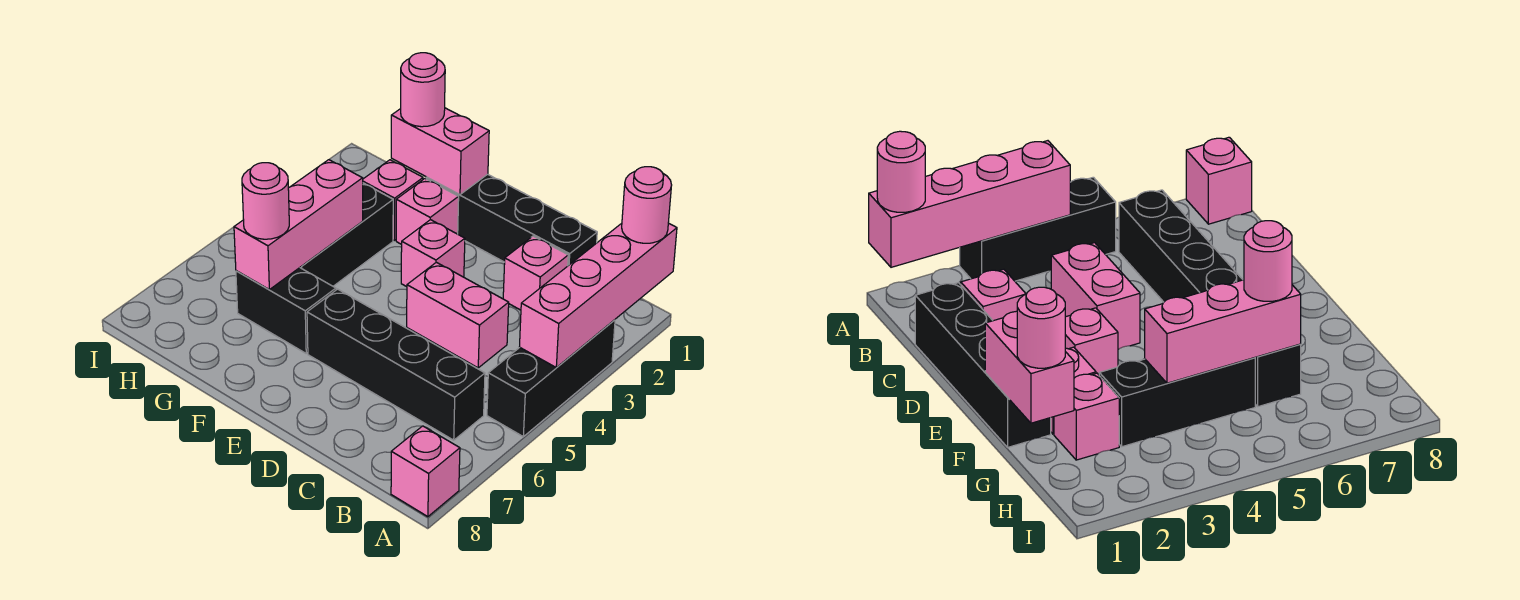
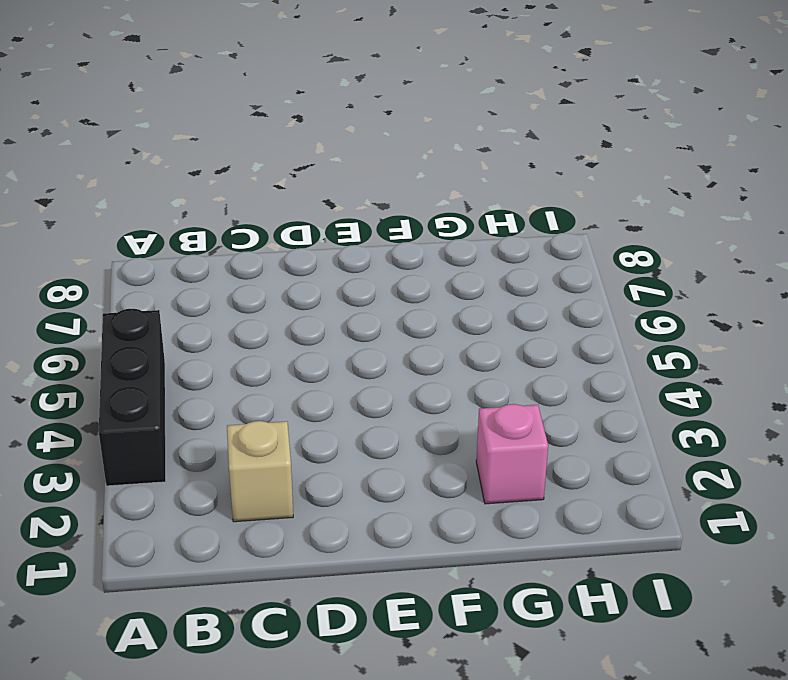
tan brick C2 level 1 -> pink brick C2 level 1
none -> pink brick A8 level 1
none -> black brick B6:E6 level 1
none -> black brick C1:F1 level 1

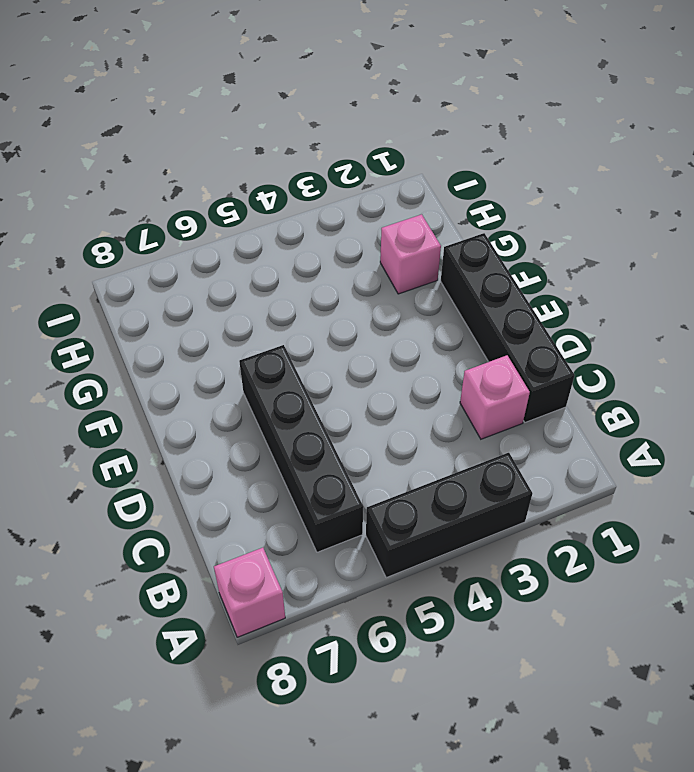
none -> pink brick C4:D4 level 1
none -> pink brick E3 level 1
none -> pink brick F2 level 1

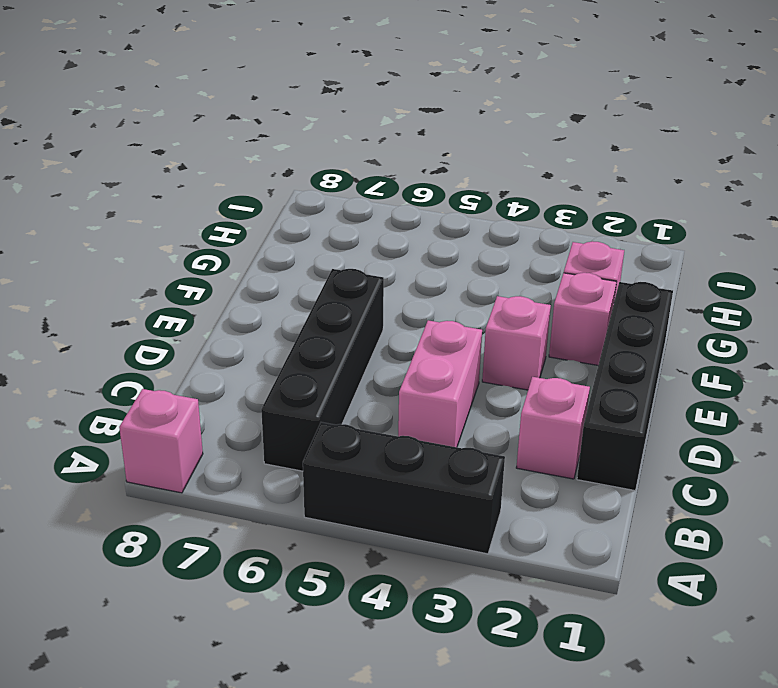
none -> black brick F6:G6 level 1
none -> black brick G3:G5 level 1
none -> pink brick A1:A4 level 2

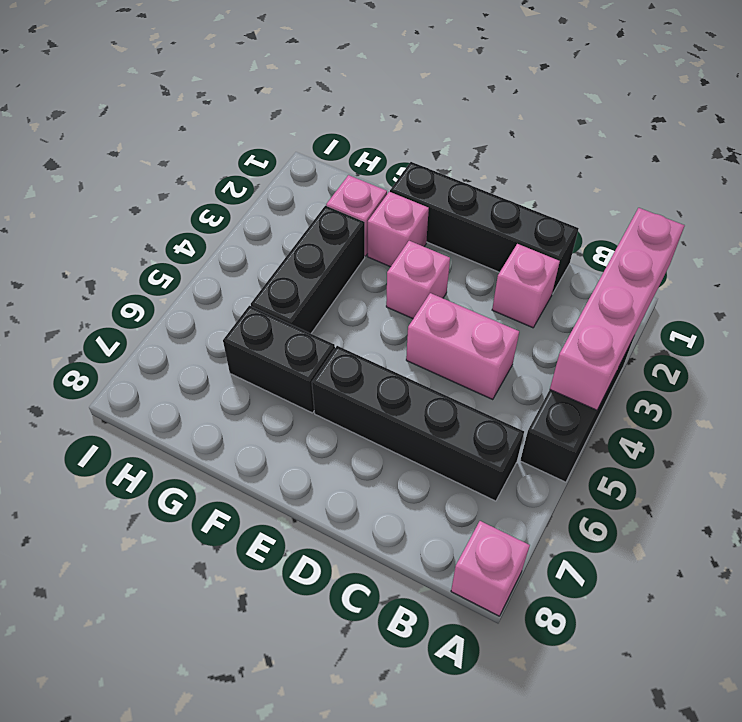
none -> pink brick F1:G1 level 2
none -> pink brick G4:G6 level 2
none -> pink round brick A1 level 3

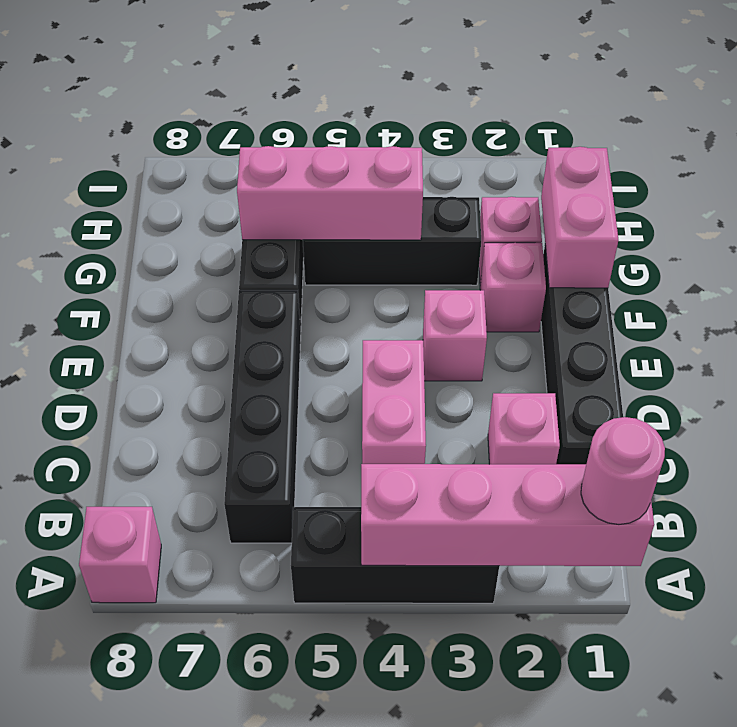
none -> pink round brick G1 level 3
none -> pink round brick G6 level 3

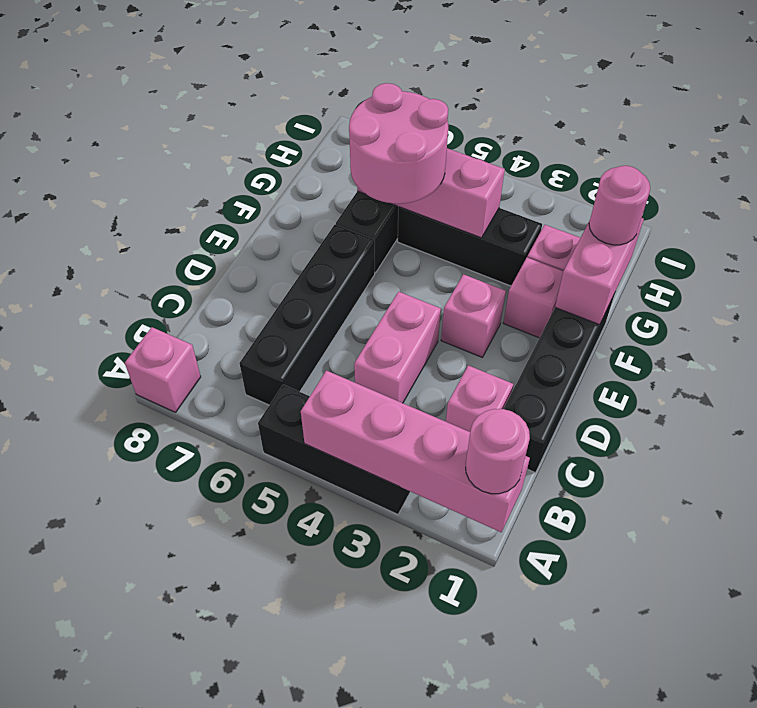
pink round brick F5:G6 level 3 -> pink round brick G6 level 3

